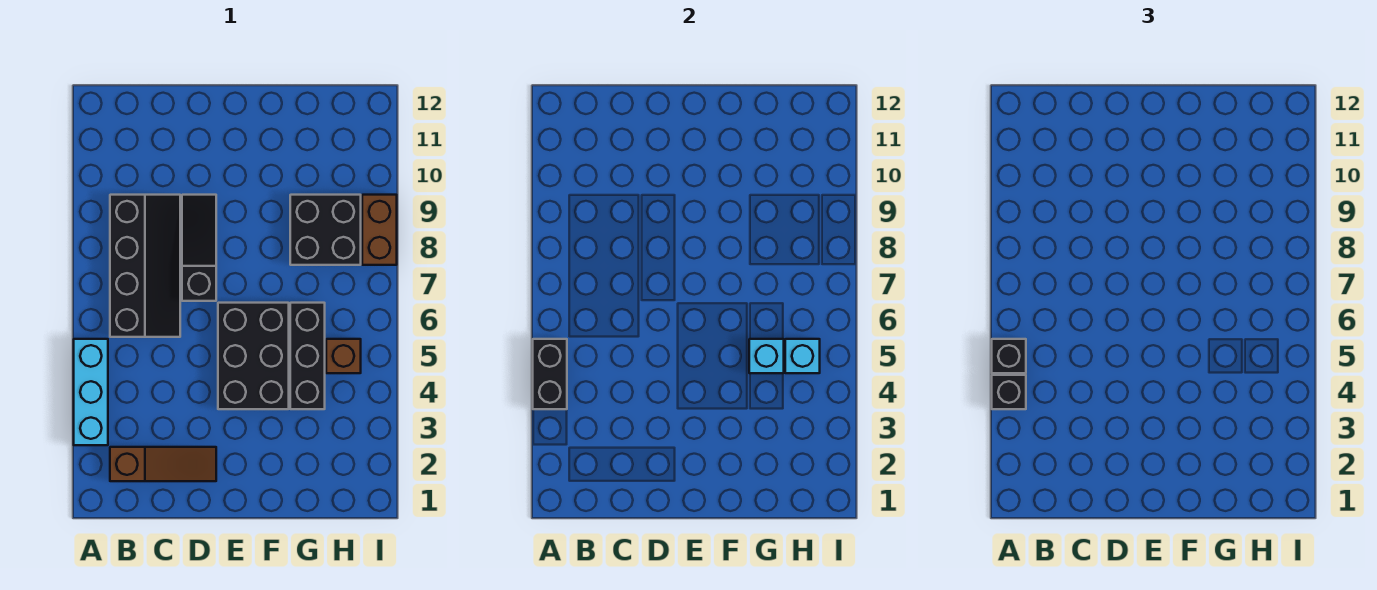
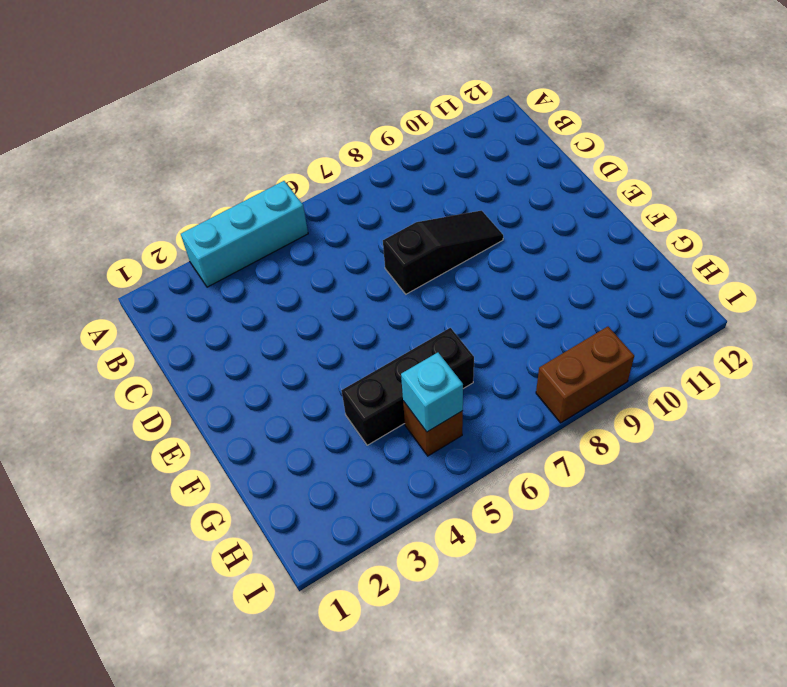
none -> brown slope B2:D2 level 1 top B
none -> black slope B6:C9 level 1 top B
none -> black brick E4:F6 level 1

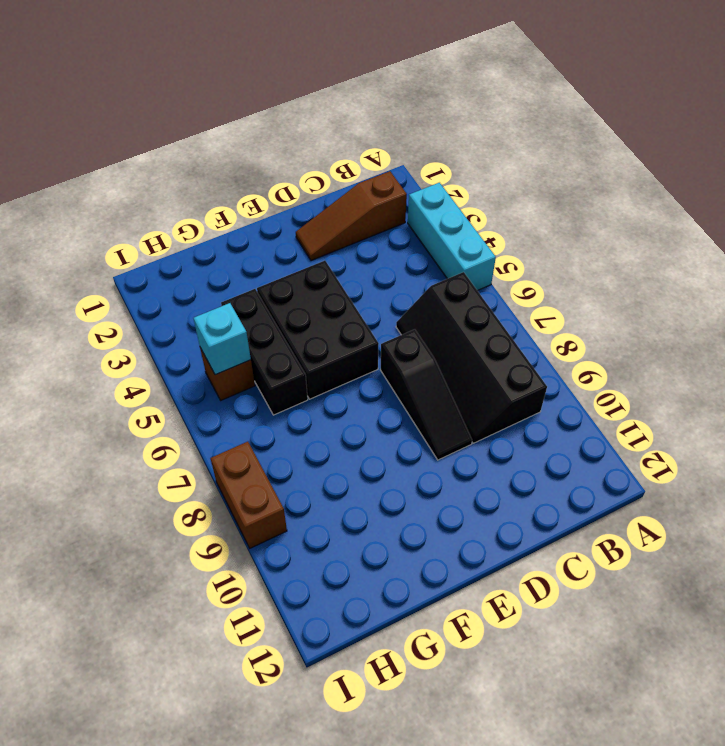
none -> black brick G8:H9 level 1
none -> black brick A4:A5 level 2
none -> cyan brick G5 level 2

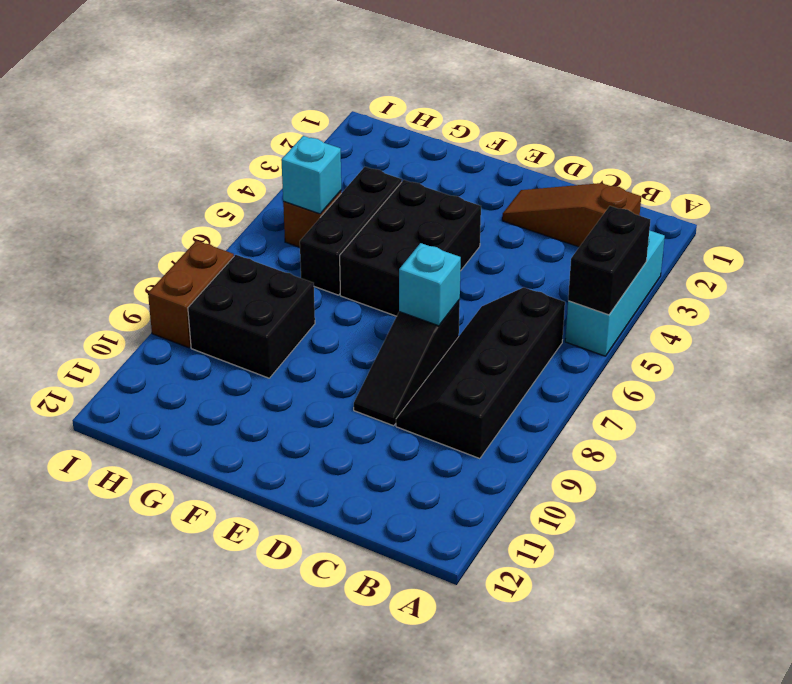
cyan brick D7 level 2 -> cyan brick G5 level 2
none -> black brick A4 level 3
none -> black brick A5 level 3

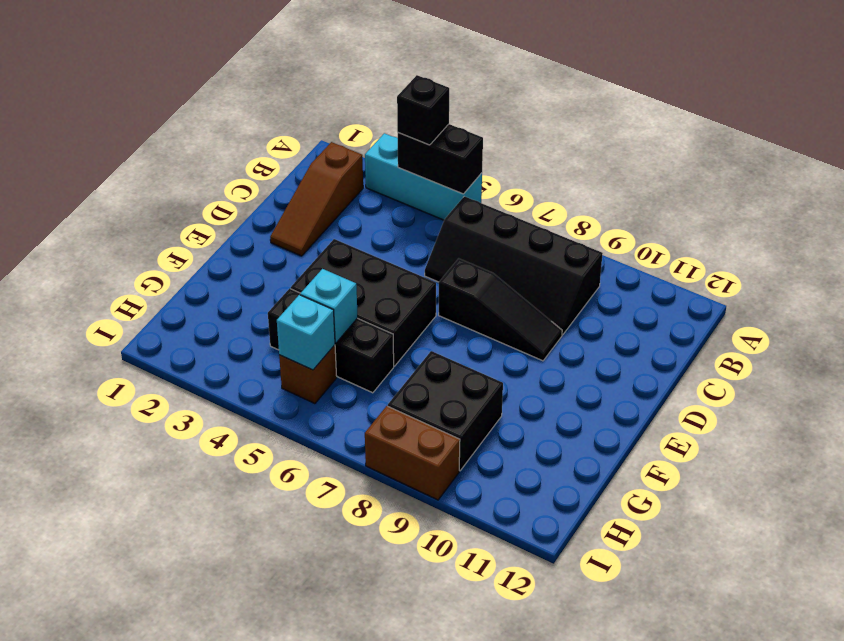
none -> black brick A5 level 3

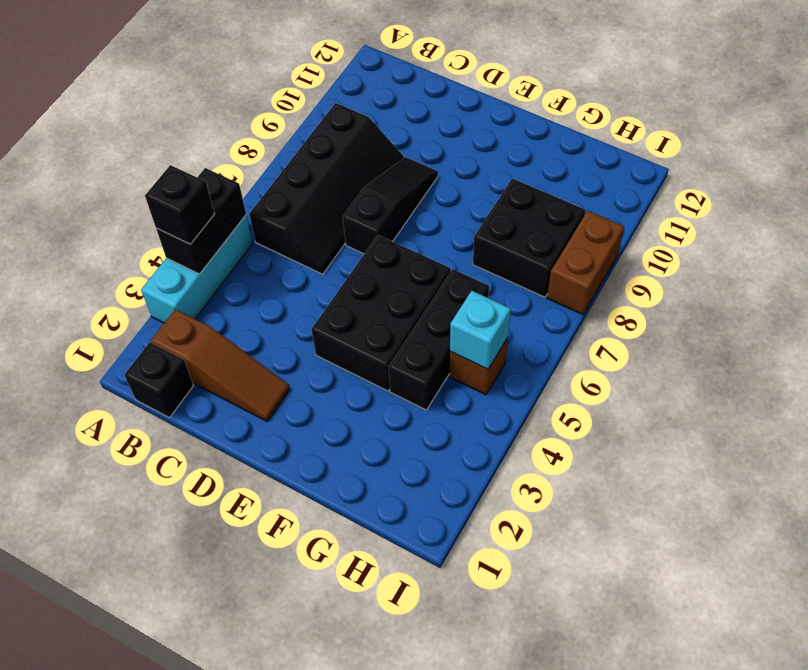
black brick B1 level 1 -> black brick A5 level 3
none -> cyan brick G5 level 2

